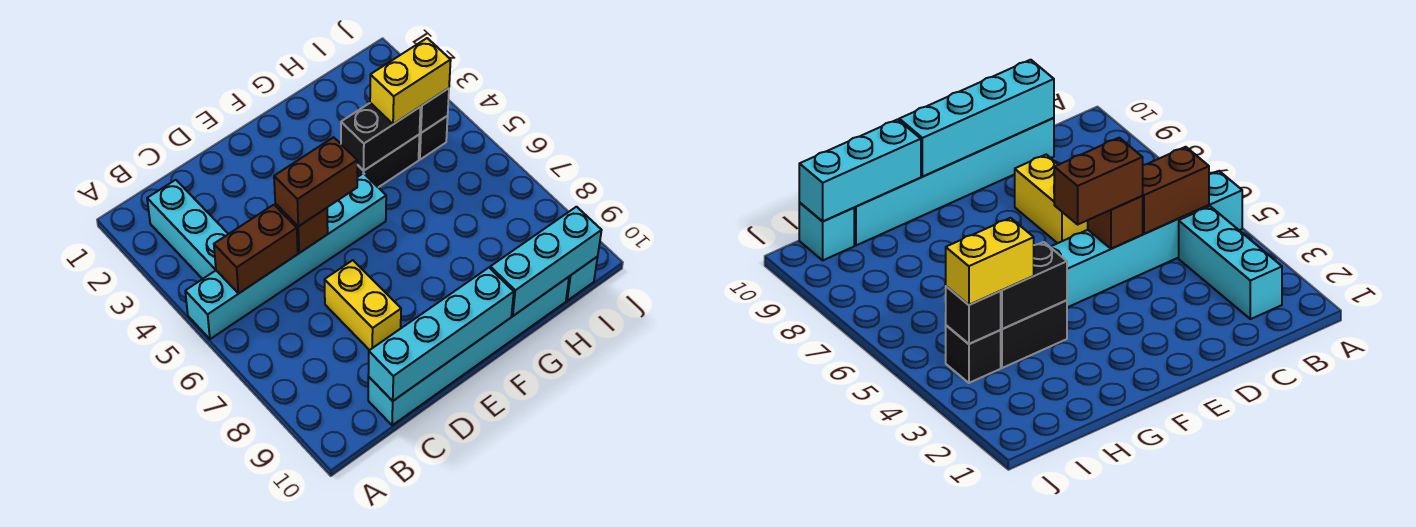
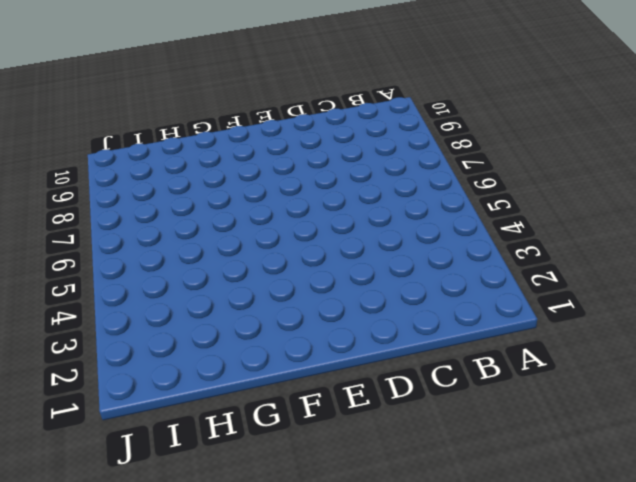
none -> cyan brick A5:F5 level 1
none -> cyan brick B2:B4 level 1
none -> cyan brick C10:H10 level 1

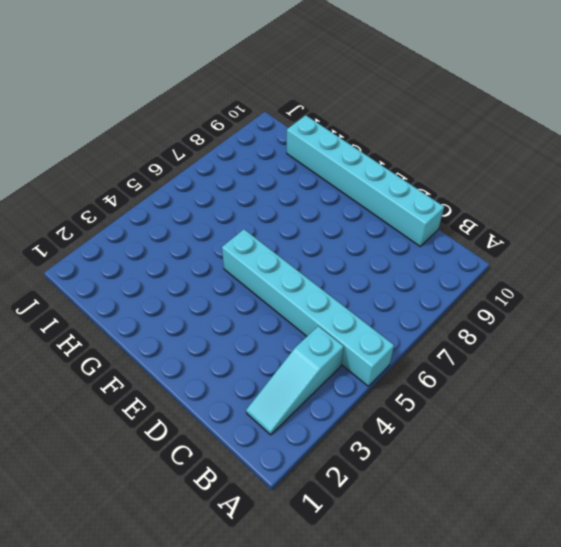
cyan slope B2:B4 level 1 top 4 -> cyan brick B2:B4 level 1
none -> yellow brick D7:D8 level 1
none -> black brick G4:H4 level 1
none -> black brick I4 level 1

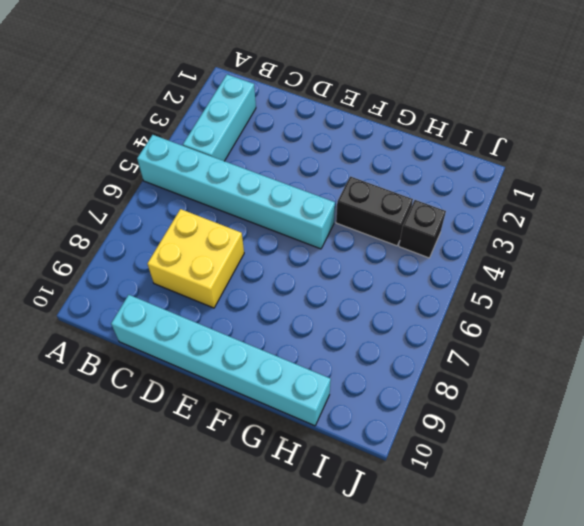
yellow brick C7:D8 level 1 -> yellow brick D7:D8 level 1
none -> cyan brick I10 level 1
none -> brown brick B5:C5 level 2
none -> cyan brick C10:F10 level 2

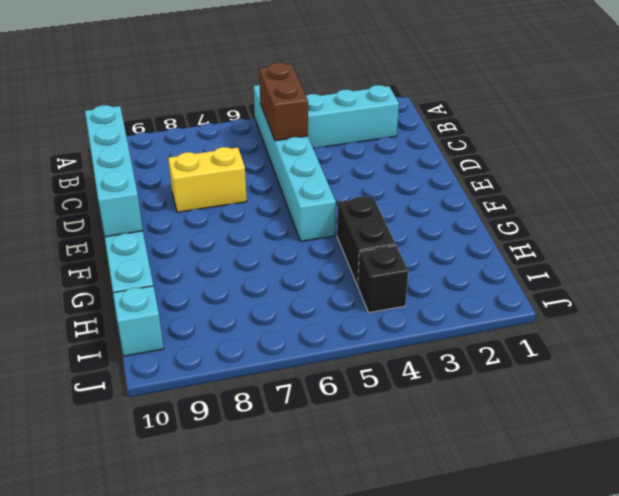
none -> brown brick D5 level 2
none -> black brick G4:H4 level 2
none -> cyan brick G10:I10 level 2

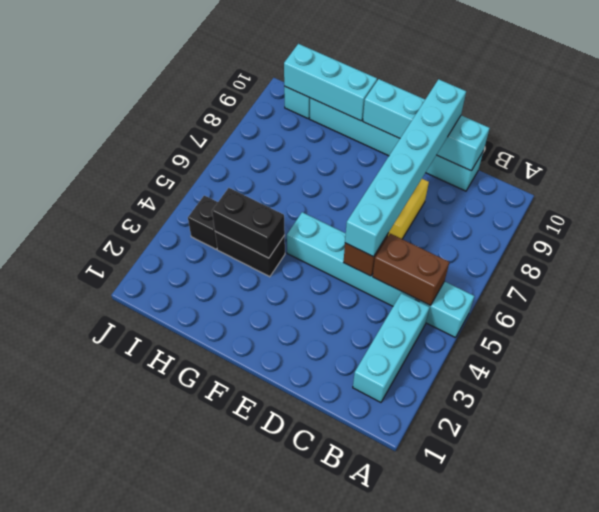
cyan brick D5:D10 level 3 -> brown brick D5:E5 level 3
none -> black brick I4 level 2
none -> yellow brick H4:I4 level 3

